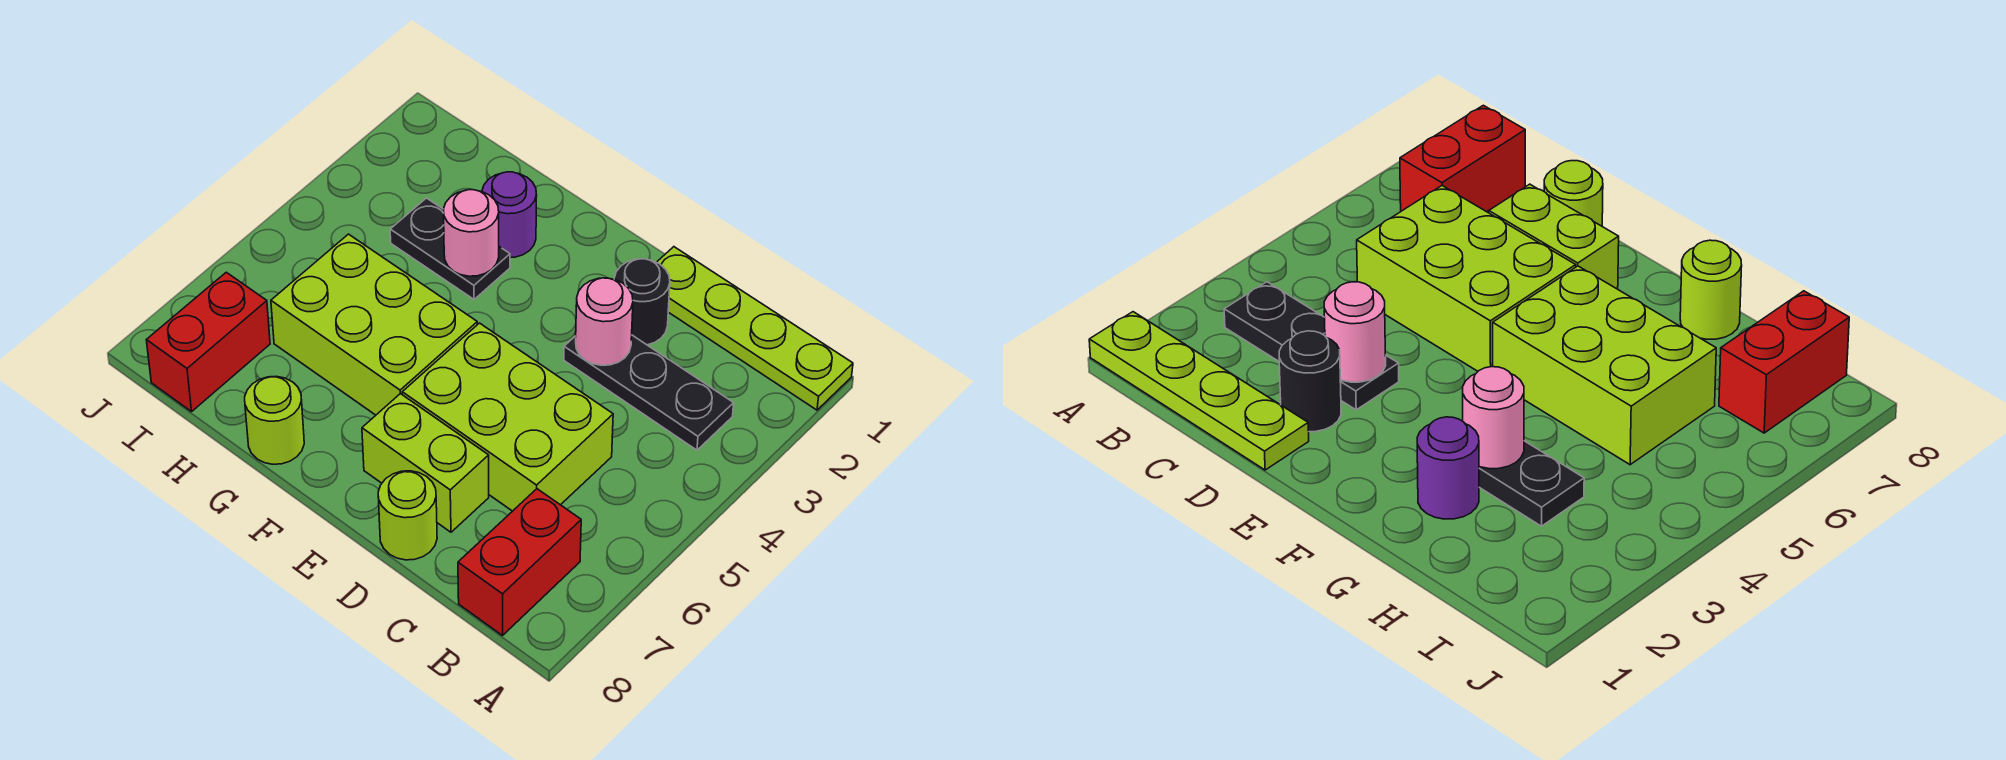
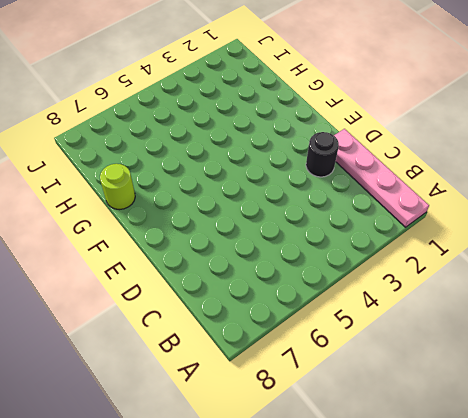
pink plate A1:D1 level 1 -> lime plate A1:D1 level 1
none -> black plate B3:D3 level 1
none -> red brick B7:B8 level 1
none -> lime brick C5:E6 level 1

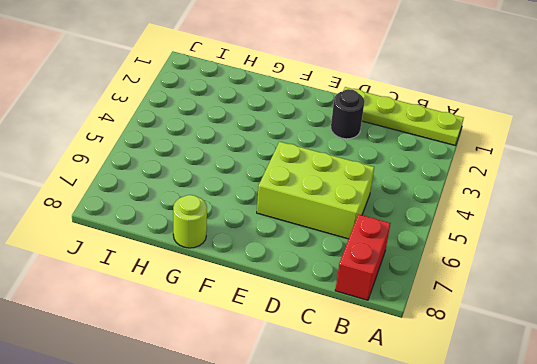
none -> black plate B3:D3 level 1
none -> lime brick D7:E7 level 1
none -> lime round brick D8 level 1

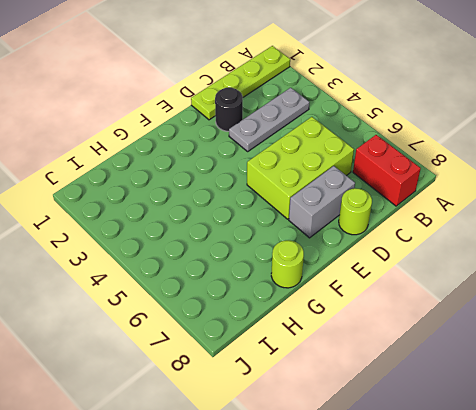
grey plate B3:D3 level 1 -> black plate B3:D3 level 1
grey brick D7:E7 level 1 -> lime brick D7:E7 level 1
none -> lime brick F5:H6 level 1
none -> purple round brick G2 level 1
none -> black plate G3:H3 level 1

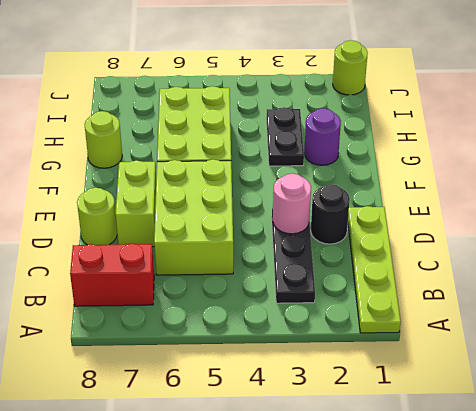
lime round brick J1 level 1 -> none
none -> red brick I7:I8 level 1
none -> pink round brick G3 level 2

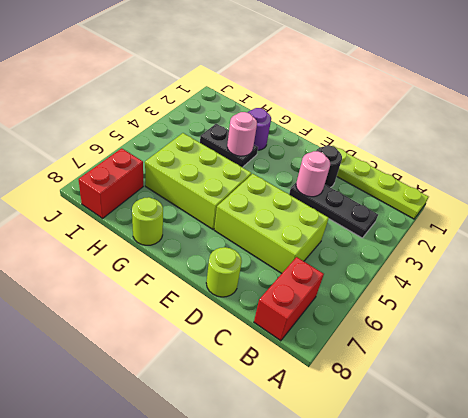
none -> lime brick D7:E7 level 1

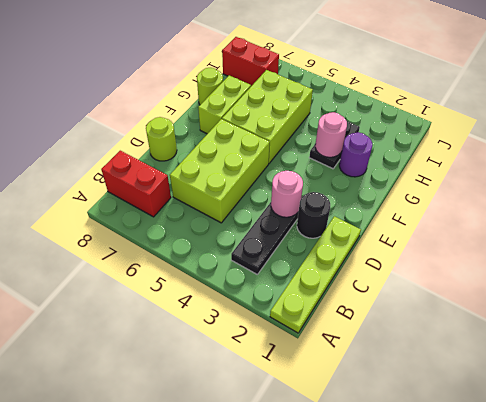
lime brick F7:G7 level 1 -> lime brick D7:E7 level 1

